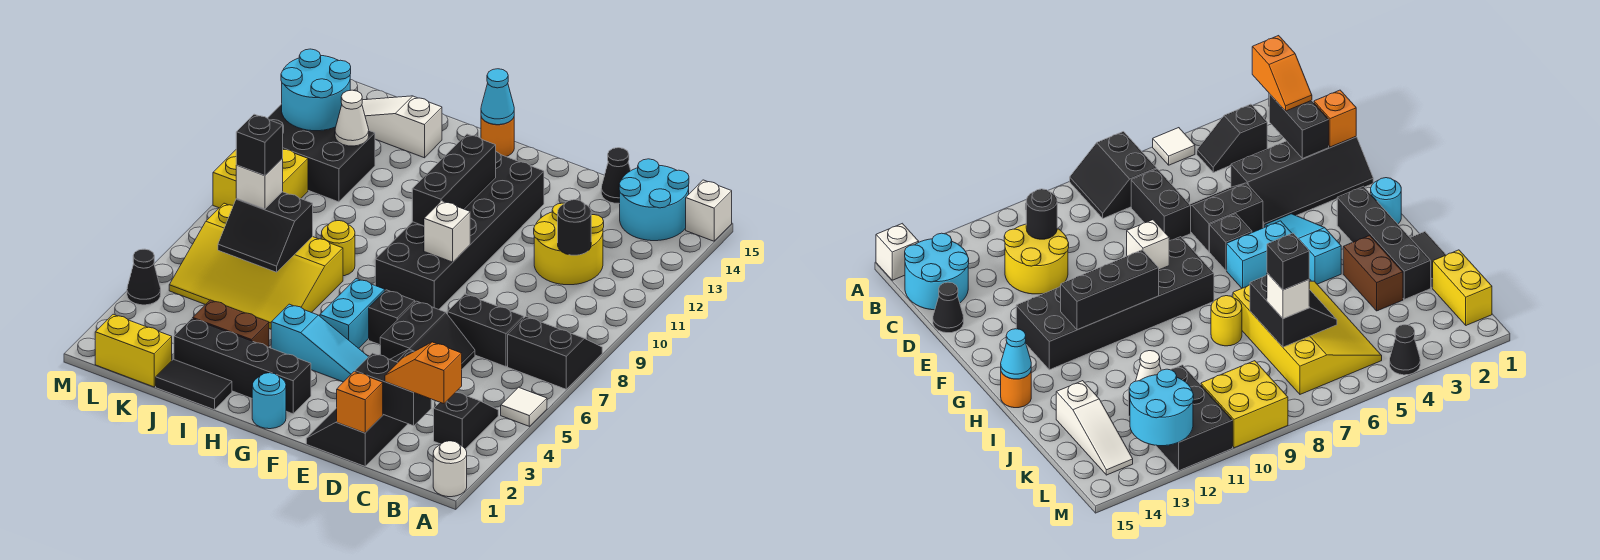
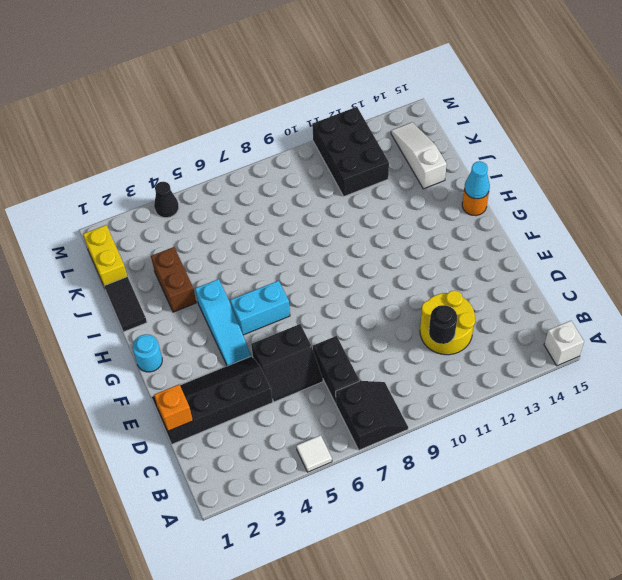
none -> white round brick A1 level 1
none -> black slope B3:B4 level 1 top 3
none -> cyan round brick B14:C15 level 1
none -> black cone D15 level 1

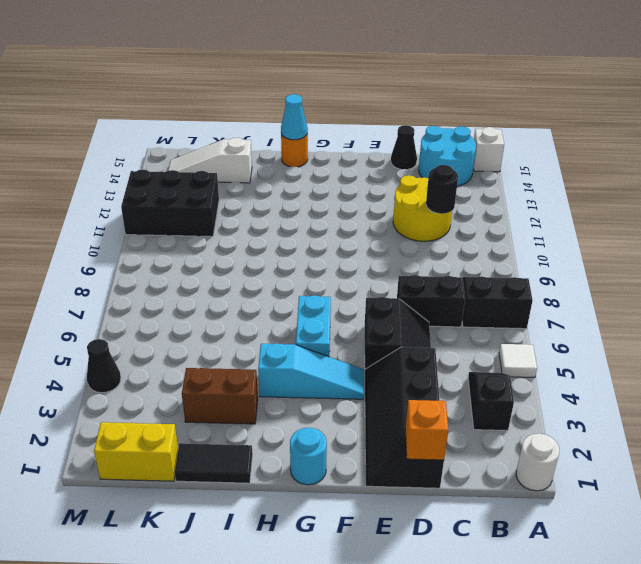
none -> black brick F6 level 1
none -> black brick F8:G13 level 1
none -> black brick G2:J2 level 1
none -> yellow slope I5:L7 level 1 top 7

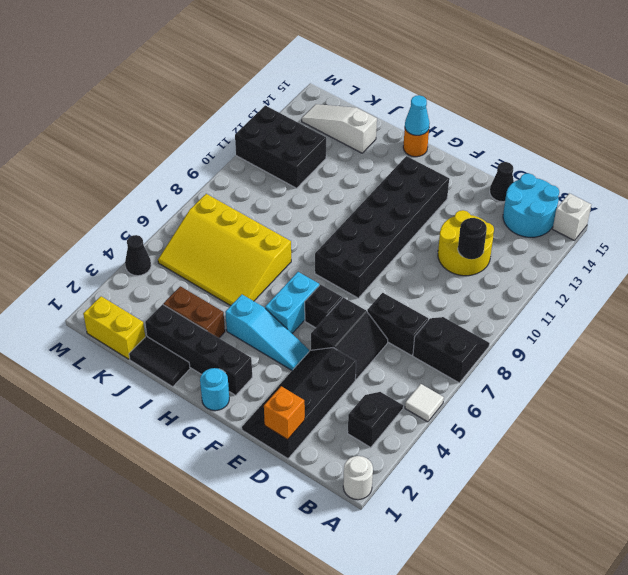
none -> yellow round brick I8 level 1
none -> yellow brick L9:M10 level 1
none -> black brick C2:D2 level 2
none -> white brick F9 level 2

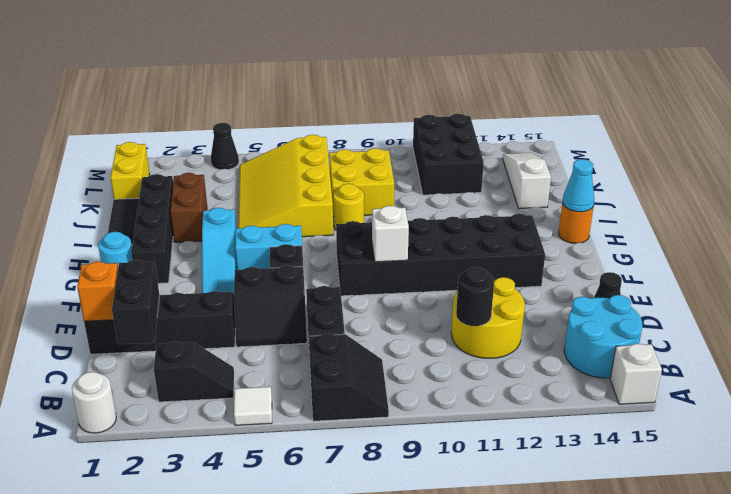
yellow brick J8:K9 level 1 -> yellow brick L9:M10 level 1
none -> black brick G10:G12 level 2
none -> black slope J6:K7 level 2 top 7
none -> white cone K12 level 2
none -> cyan round brick L12:M13 level 2

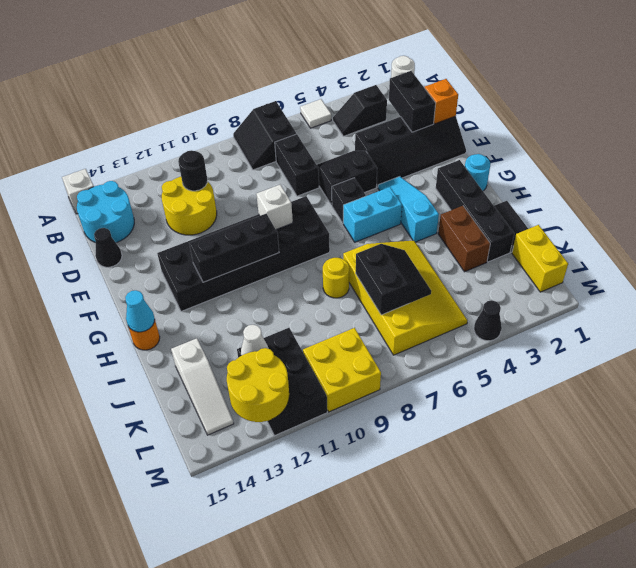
yellow round brick L12:M13 level 2 -> cyan round brick L12:M13 level 2
none -> orange slope B2:C2 level 3 top B
none -> white brick K7 level 3
none -> black brick K7 level 4

